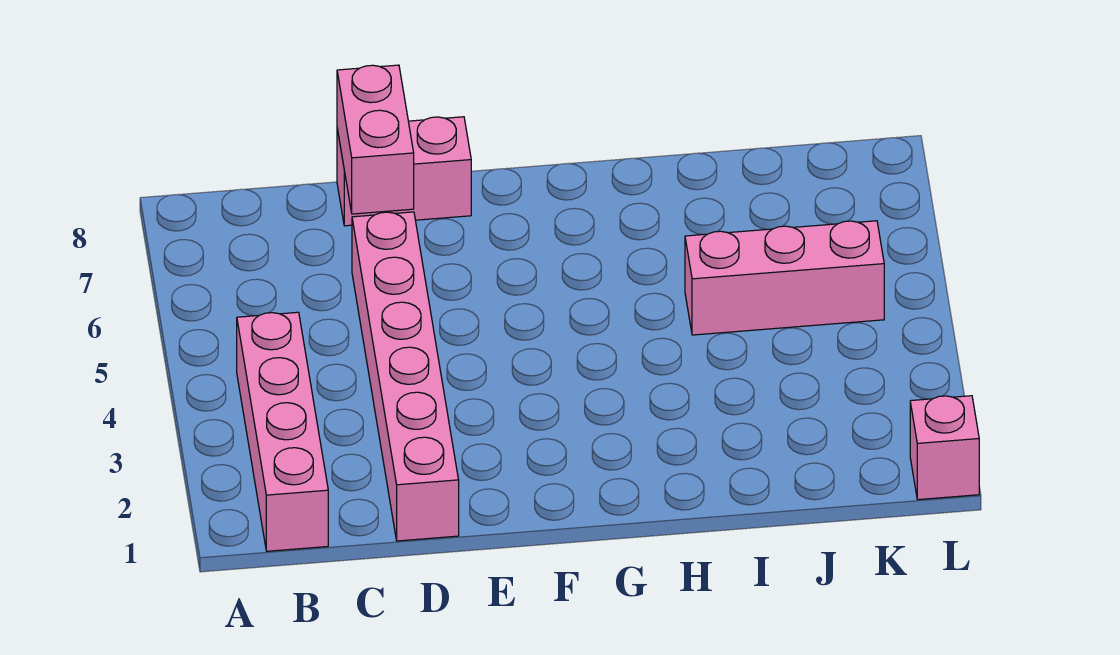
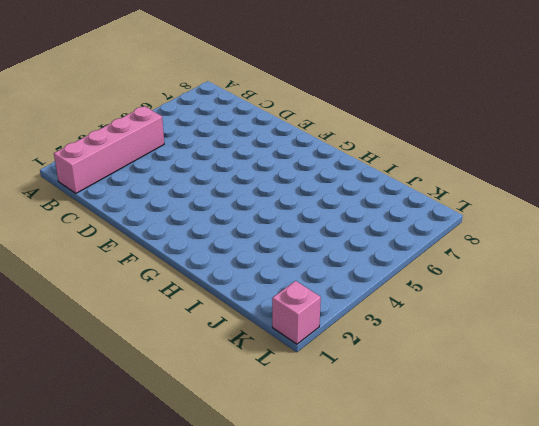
none -> pink brick D1:D6 level 1
none -> pink brick D8:E8 level 1

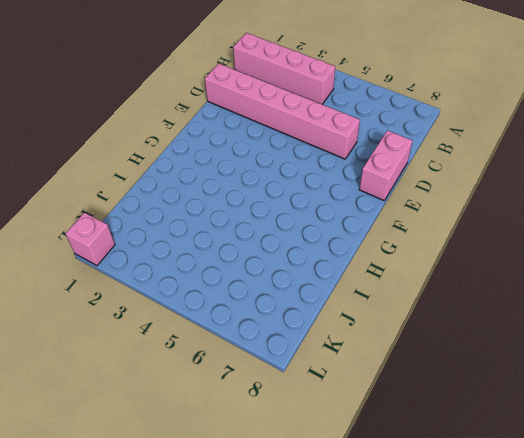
none -> pink brick I5:K5 level 1
none -> pink brick D7:D8 level 2

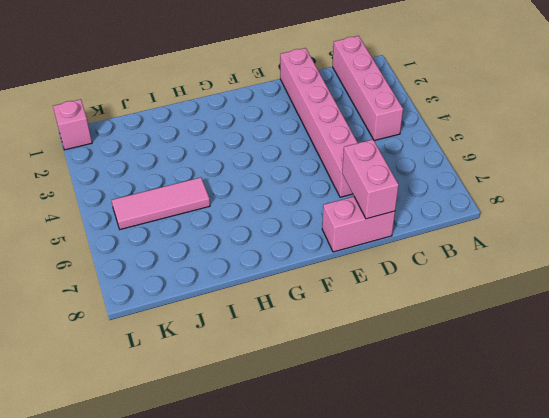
pink tile I5:K5 level 1 -> pink brick I5:K5 level 1

